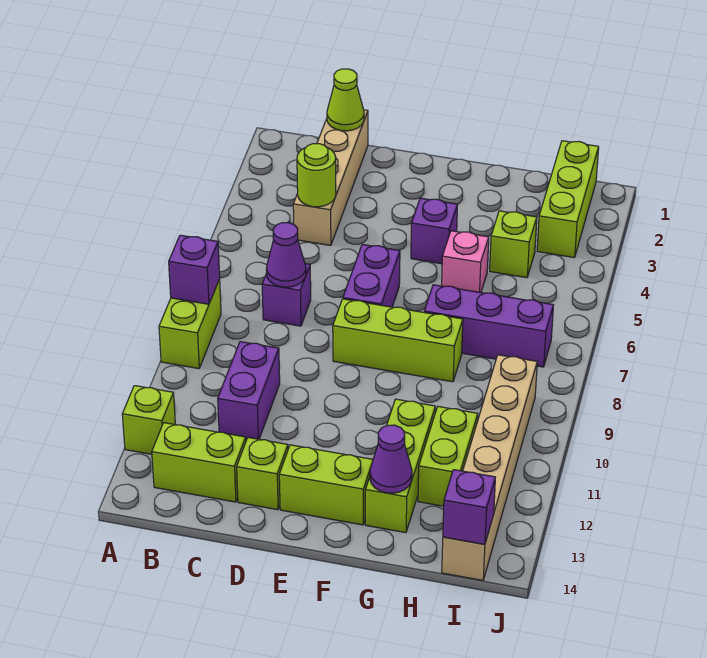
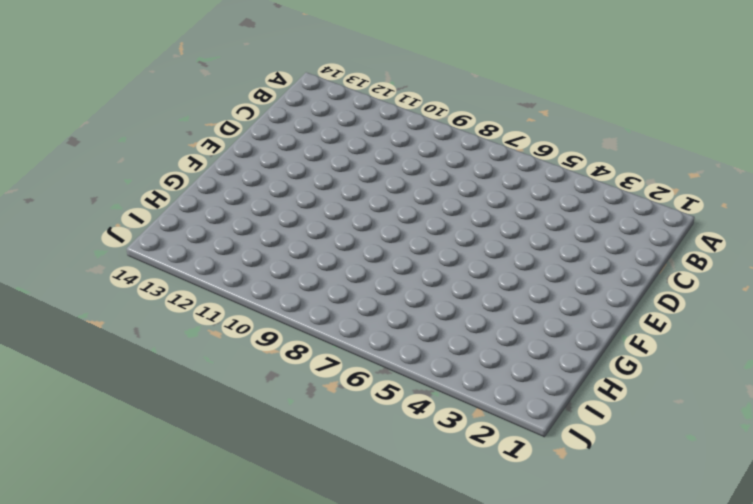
none -> lime brick A8:A9 level 1
none -> lime brick A12 level 1
none -> lime brick B13:C13 level 1

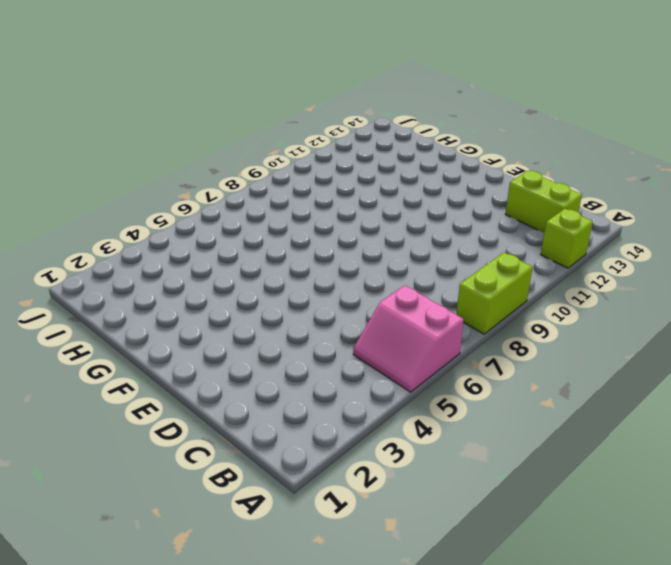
pink slope A5:B6 level 1 top 6 -> none
none -> tan brick C1:C4 level 1
none -> purple brick C7 level 1
none -> purple brick C10:C11 level 1

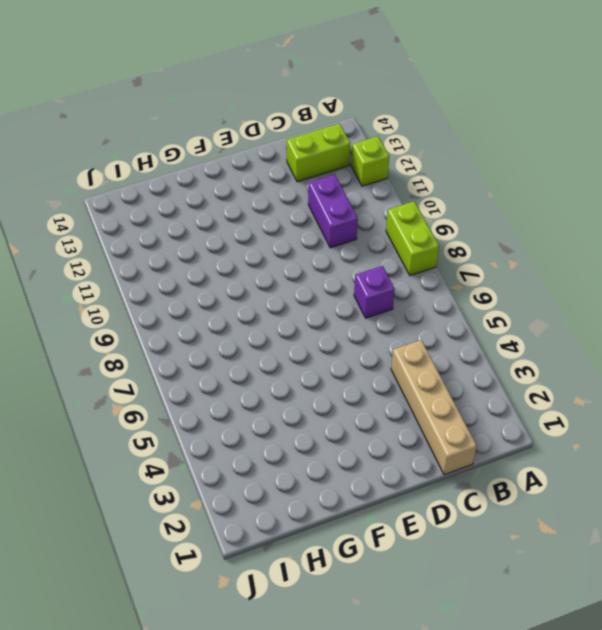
none -> lime brick D13 level 1
none -> purple brick E6:E7 level 1
none -> lime brick E8:G8 level 1

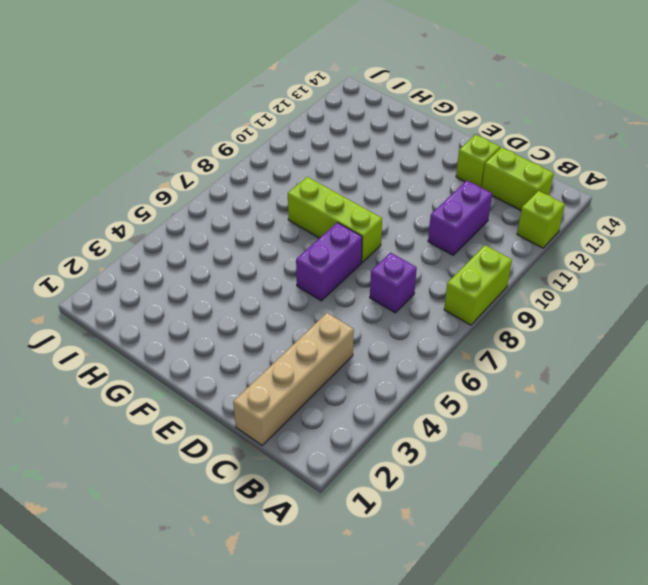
none -> lime brick E13:F13 level 1
none -> purple brick F4 level 1
none -> pink brick G5 level 1

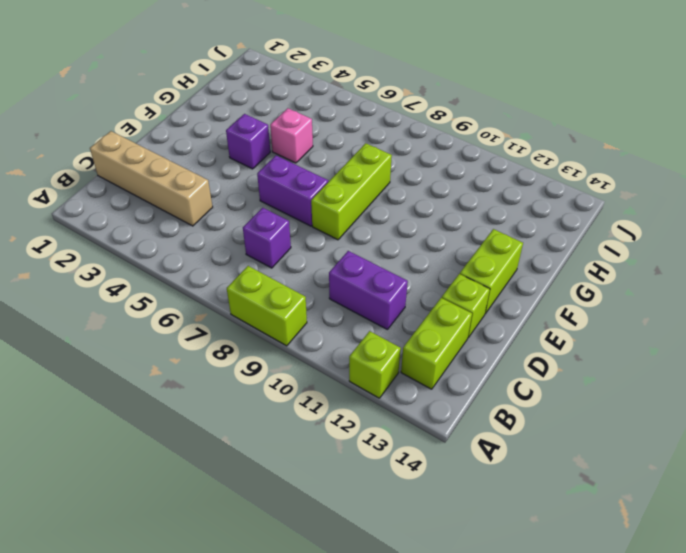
none -> purple brick G7:I7 level 1
none -> lime brick G11:G13 level 1
none -> lime brick H4 level 1

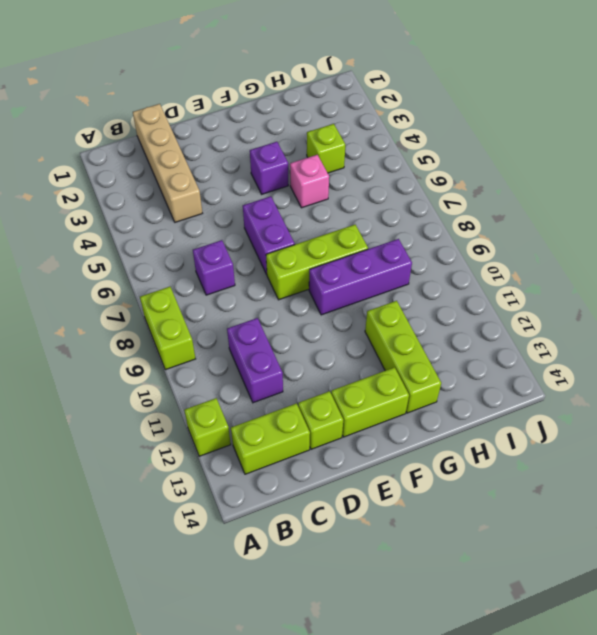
purple brick F9:H9 level 1 -> purple brick G7:I7 level 1
none -> lime brick H11:H12 level 1
none -> lime brick I1:I3 level 1
none -> tan brick I9:I14 level 1

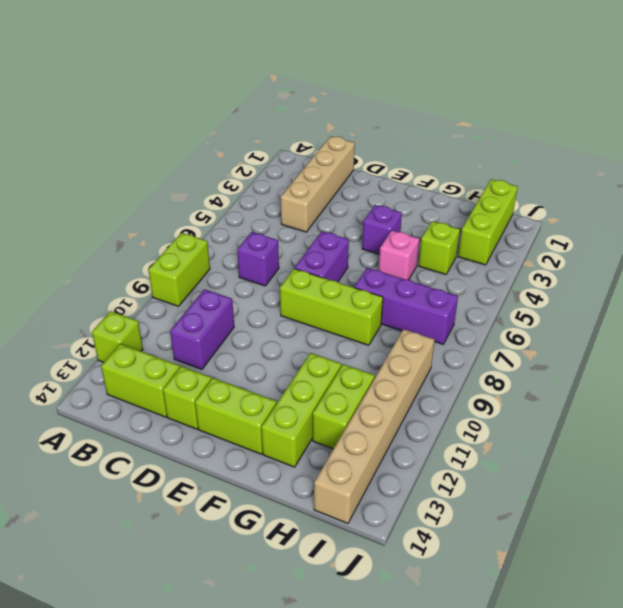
none -> purple brick A8 level 2
none -> lime cone C1 level 2
none -> lime round brick C4 level 2

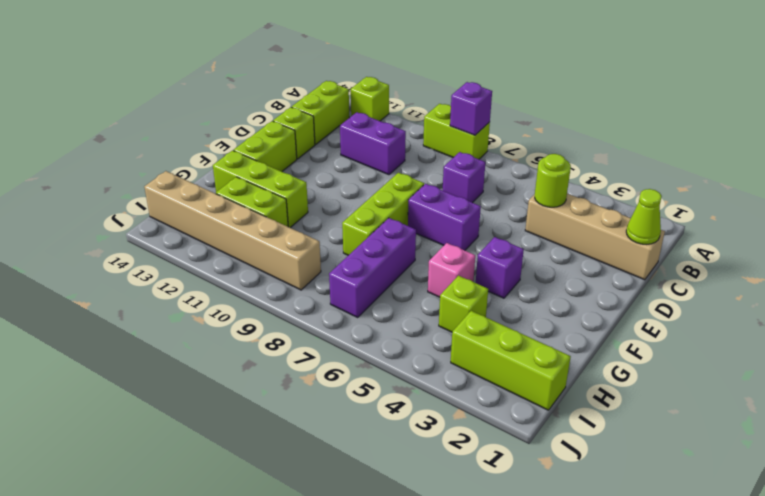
none -> purple cone C7 level 2
none -> purple cone G13 level 2
none -> purple brick I14 level 2

